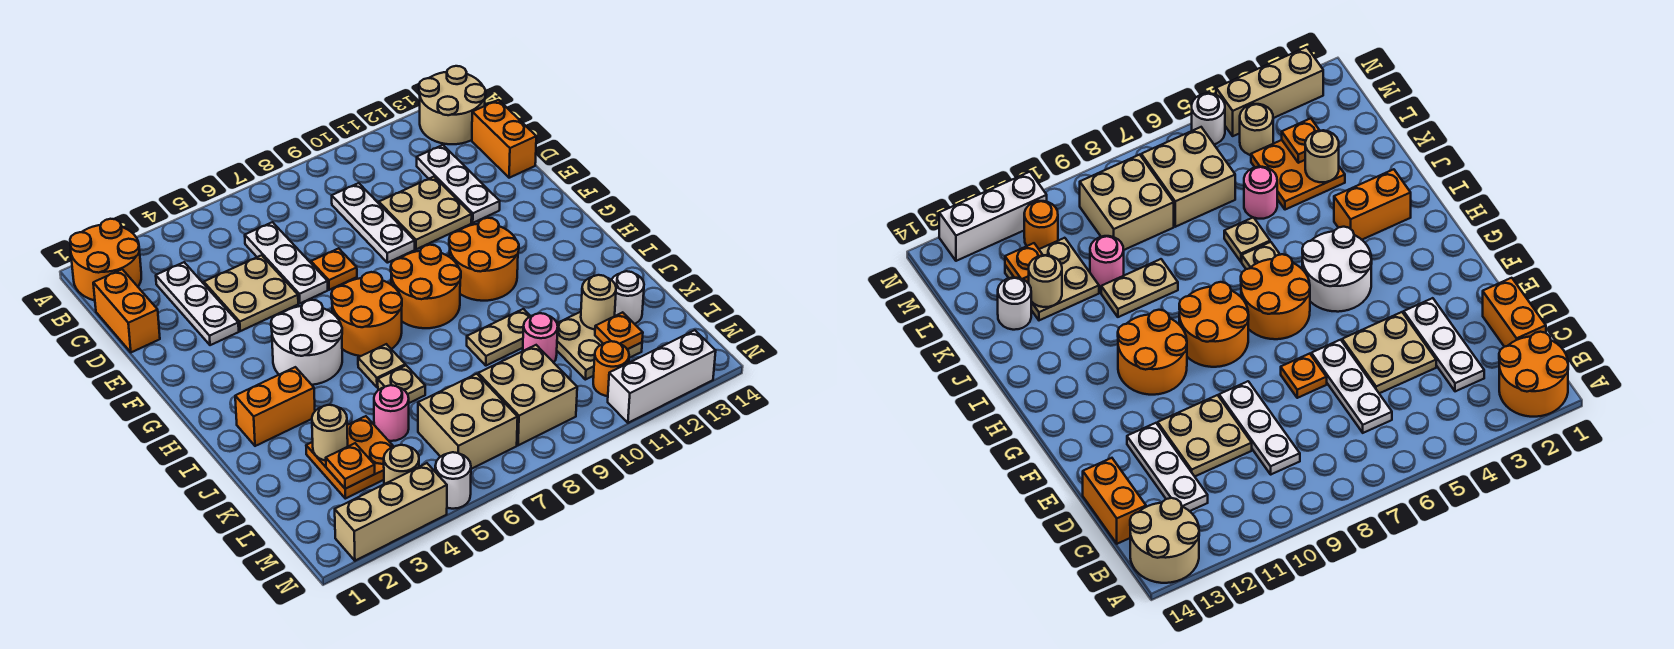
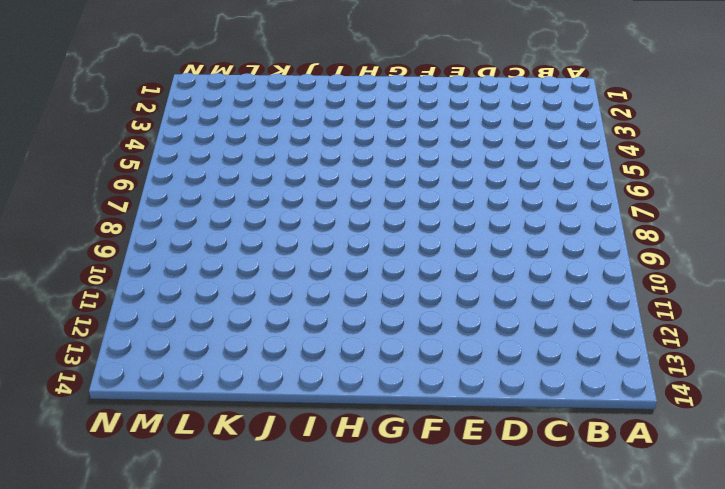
none -> orange round brick A1:B2 level 1
none -> tan round brick A13:B14 level 1
none -> orange brick C1:D1 level 1
none -> white plate C3:E3 level 1

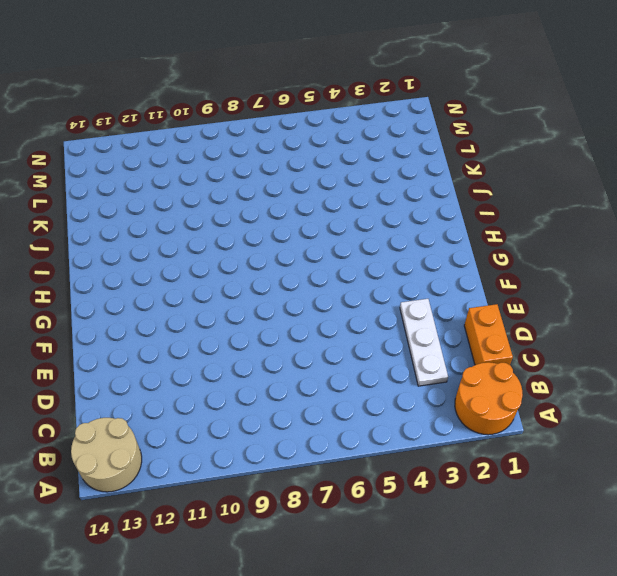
none -> white plate C6:E6 level 1
none -> white plate C9:E9 level 1
none -> white plate C12:E12 level 1
none -> orange brick C14:D14 level 1

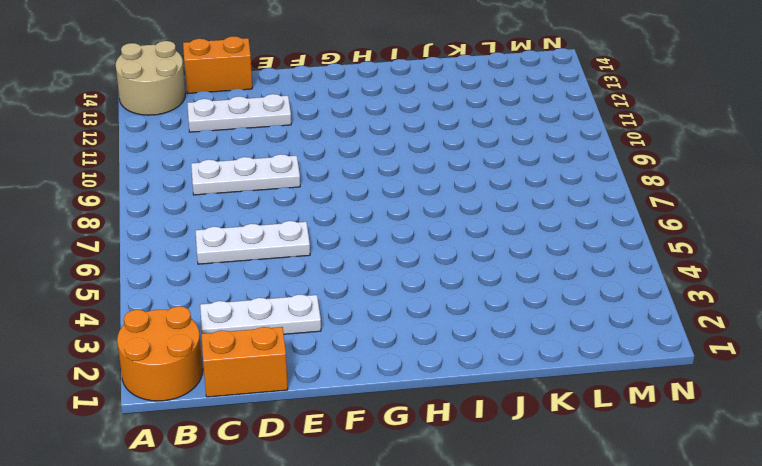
none -> tan plate D4:E5 level 1
none -> tan plate D10:E11 level 1
none -> orange plate E7 level 1
none -> white round brick G4:H5 level 1

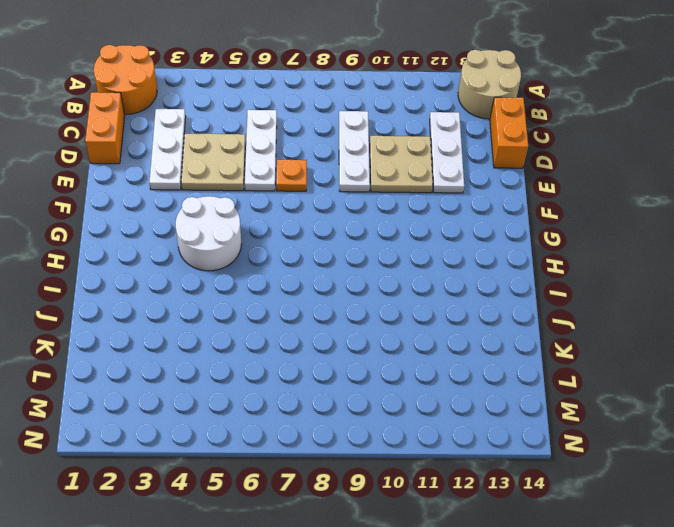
none -> orange round brick G6:H7 level 1
none -> orange round brick G8:H9 level 1
none -> orange round brick G10:H11 level 1
none -> orange brick I2:I3 level 1

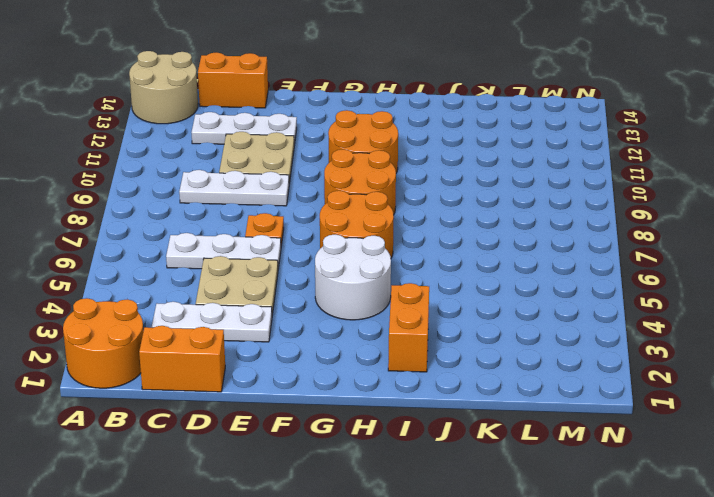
none -> tan plate I6 level 1
none -> tan plate J6 level 1
none -> tan plate J9:J10 level 1
none -> orange plate K3:L4 level 1

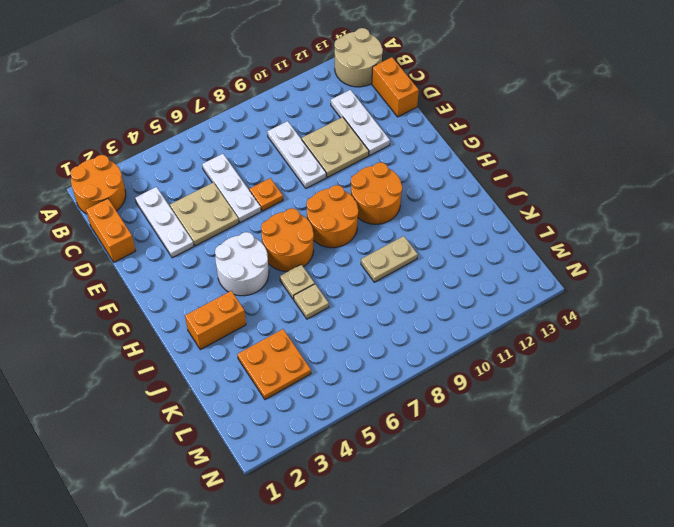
none -> pink round brick K5 level 1
none -> pink round brick K10 level 1
none -> tan plate K11:L12 level 1
none -> white round brick K13 level 1

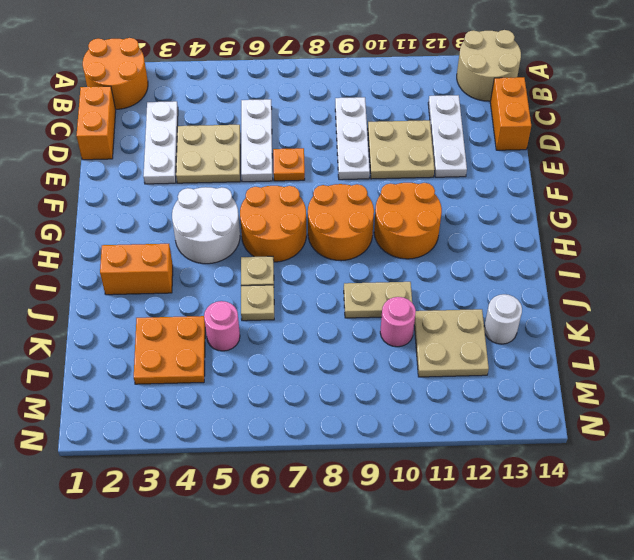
none -> tan brick L6:M7 level 1
none -> tan brick L8:M9 level 1
none -> tan round brick M4 level 1
none -> orange round brick M11 level 1

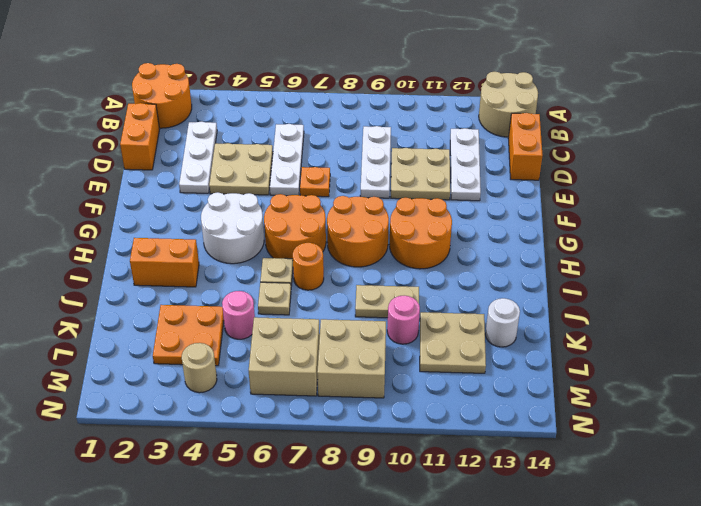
orange round brick I7 level 1 -> orange round brick M11 level 1
none -> tan brick N2:N4 level 1
none -> white round brick N5 level 1
none -> white brick N11:N13 level 1
none -> tan round brick K3 level 2

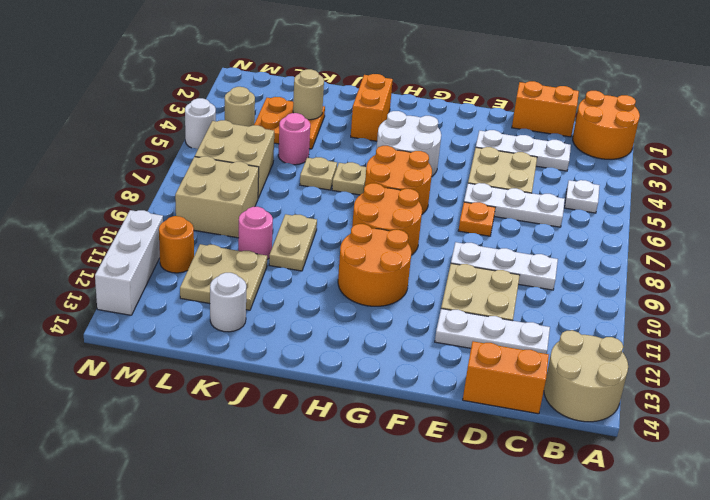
white plate B5 level 1 -> none
none -> tan brick N2:N4 level 1
none -> tan round brick K12 level 2
none -> orange plate L3 level 2
none -> orange plate L12 level 2

